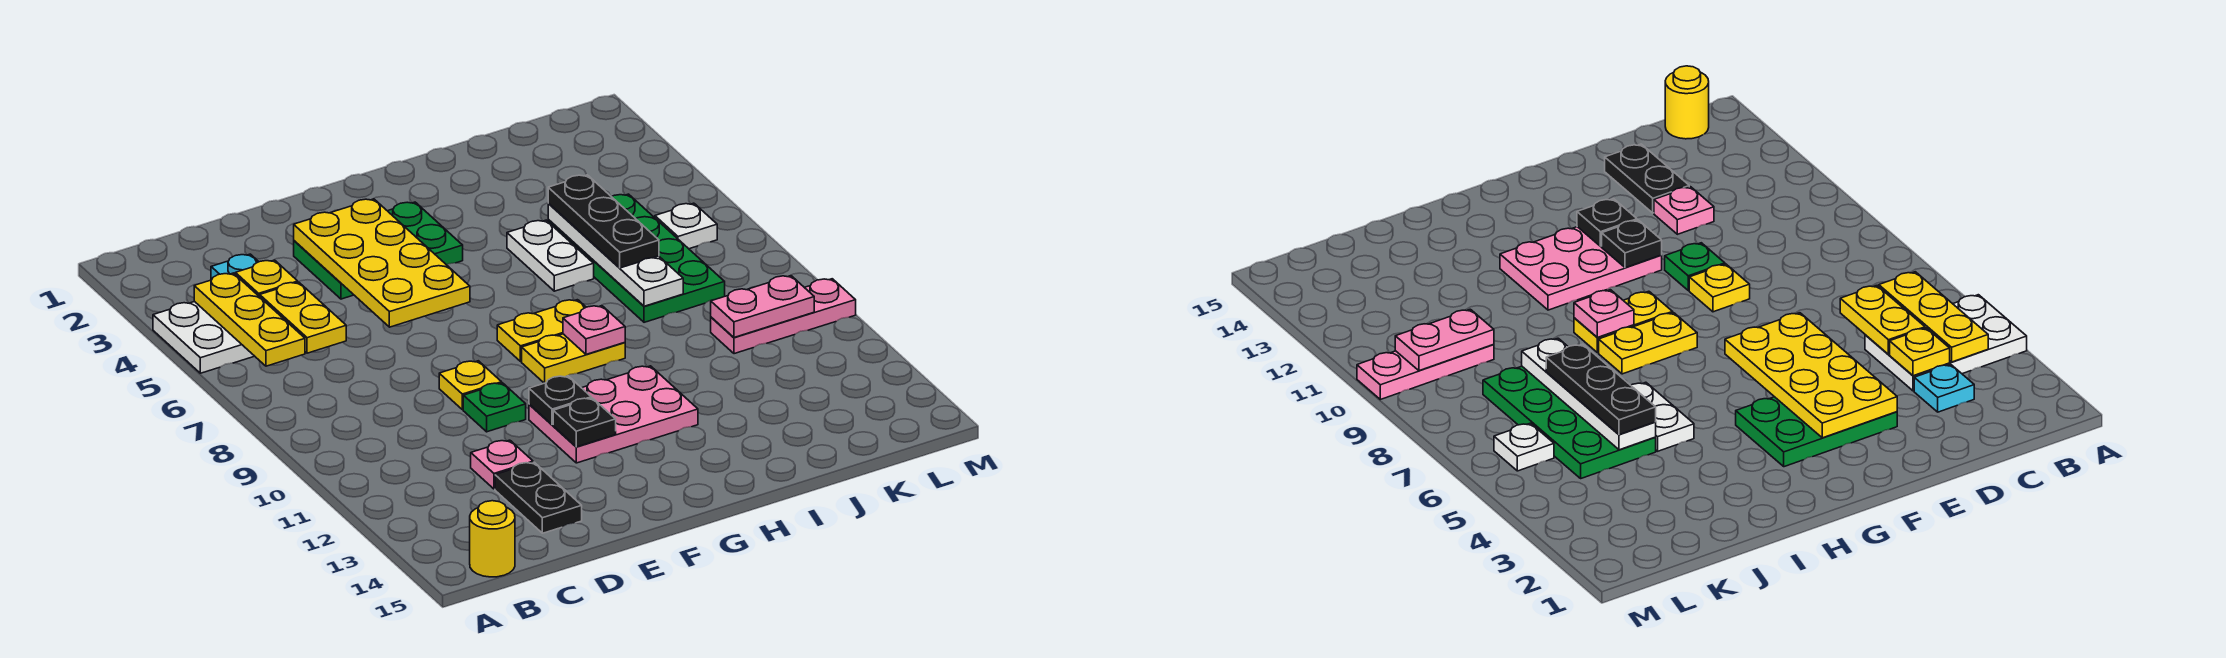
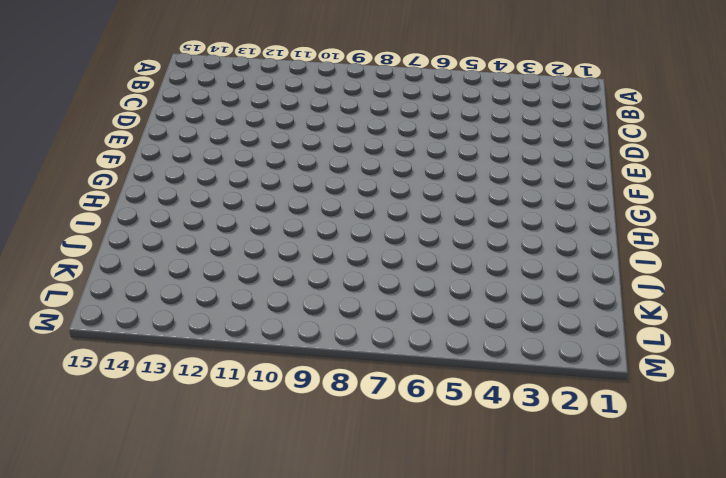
none -> white plate A4:C5 level 1
none -> yellow round brick B15 level 1
none -> cyan plate C3 level 1

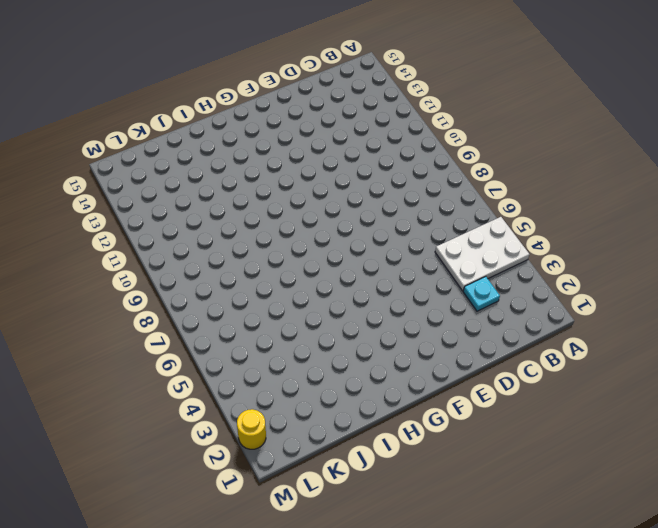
yellow round brick M2 level 1 -> yellow round brick B15 level 1
none -> pink plate D12 level 1
none -> black plate D13:D14 level 1
none -> green plate E3:G4 level 1

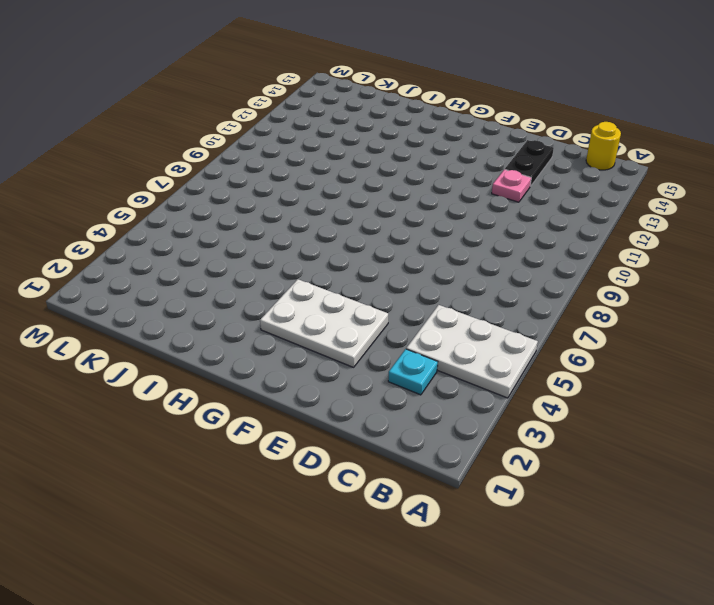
white plate E3:G4 level 1 -> green plate E3:G4 level 1
none -> yellow plate E9 level 1
none -> green plate E10 level 1
none -> pink plate F11:H12 level 1

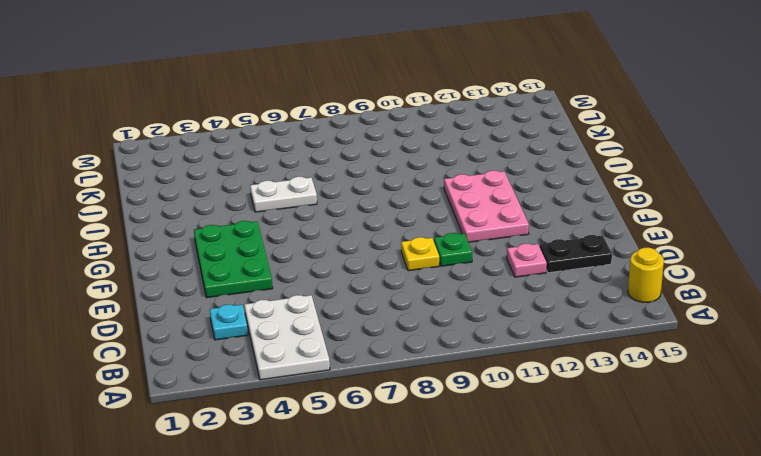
none -> yellow plate G8:H8 level 1
none -> yellow plate G9:H9 level 1
none -> green plate J5:K8 level 1

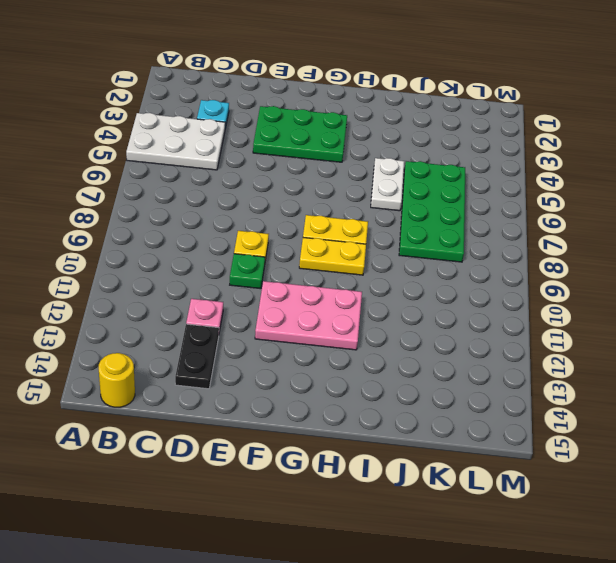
none -> pink plate K10:M10 level 1
none -> white plate L6 level 1
none -> yellow plate B4:B6 level 2

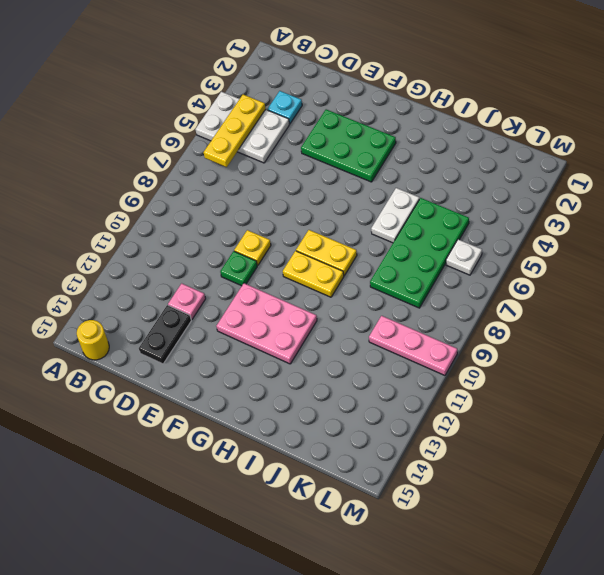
none -> yellow plate C4 level 2
none -> yellow plate C5:C6 level 2
none -> yellow plate E3:F6 level 2

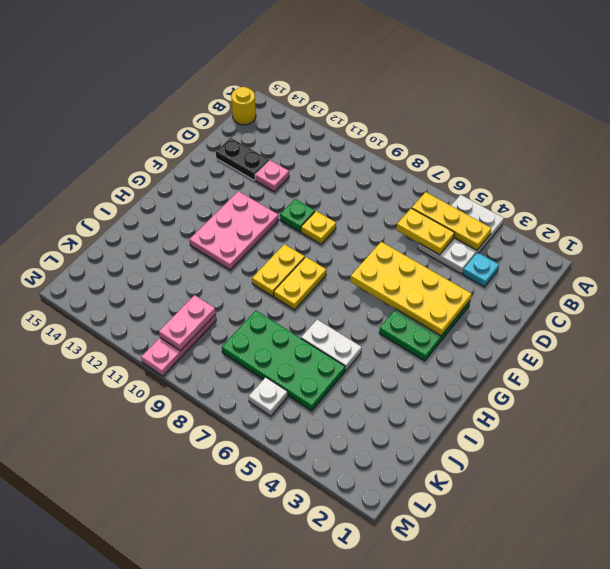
none -> yellow plate C4 level 2
none -> black plate F11 level 2
none -> black plate F12 level 2

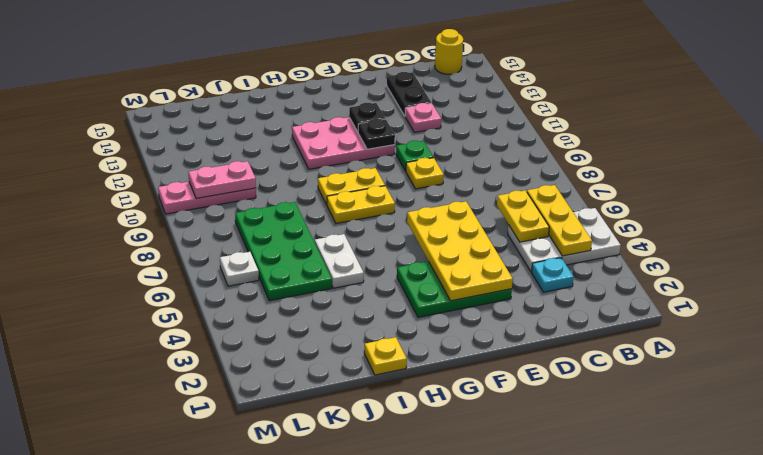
yellow plate I1 level 1 -> yellow plate C4 level 2
none -> pink plate H9 level 2
none -> white plate J5:J8 level 2
none -> black plate J5:J7 level 3

